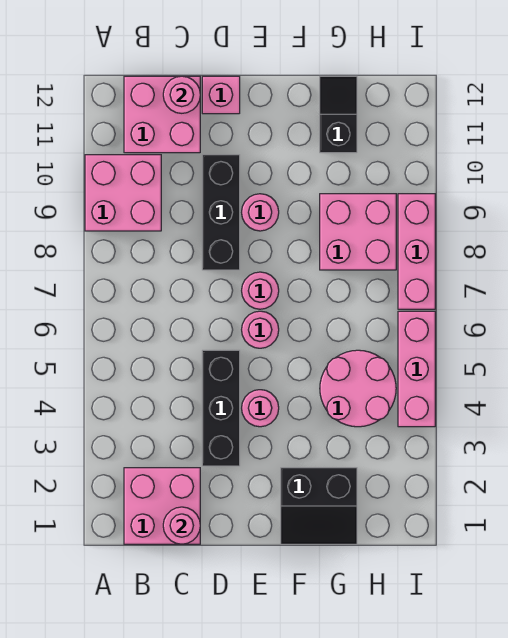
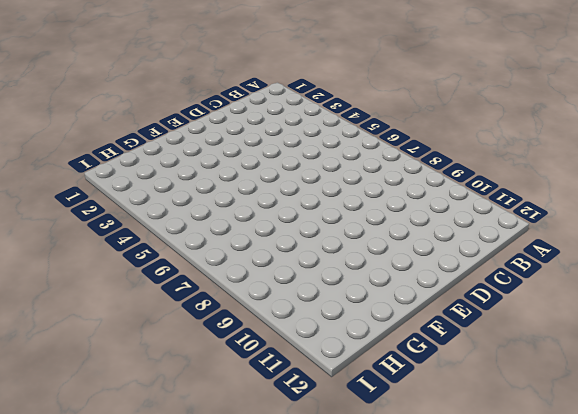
none -> pink brick A9:B10 level 1
none -> pink brick B1:C2 level 1
none -> pink brick B11:C12 level 1

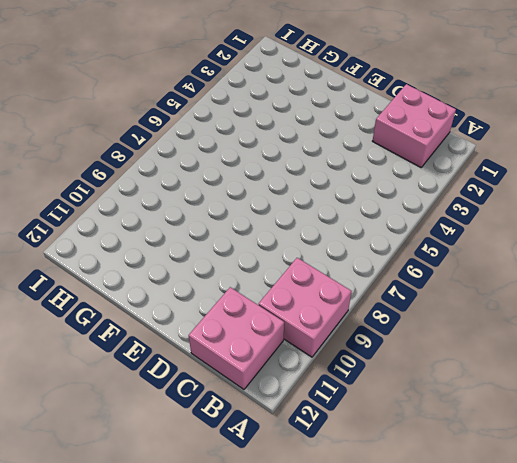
none -> black brick D3:D5 level 1
none -> black brick D8:D10 level 1
none -> pink brick D12 level 1

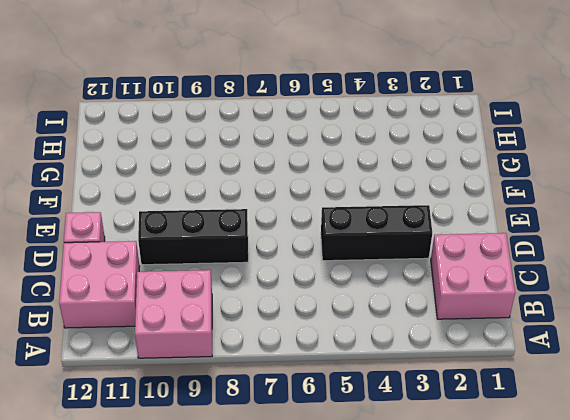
none -> pink round brick E4 level 1
none -> pink round brick E6 level 1
none -> pink round brick E7 level 1

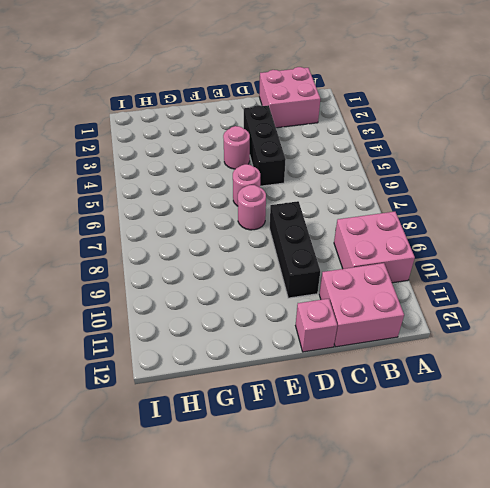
none -> pink round brick E9 level 1
none -> black slope F1:G2 level 1 top 2
none -> pink round brick G4:H5 level 1

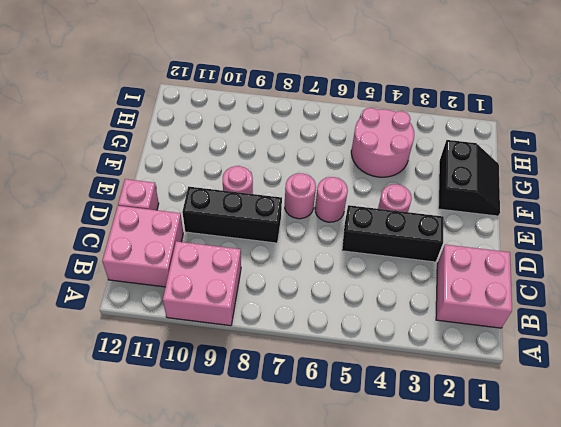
none -> pink brick G8:H9 level 1
none -> black slope G11:G12 level 1 top 11
none -> pink brick I4:I6 level 1

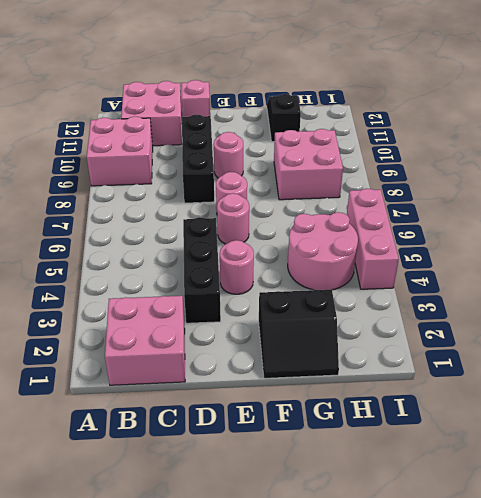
none -> pink brick I7:I9 level 1
none -> pink round brick C1 level 2
none -> pink round brick C12 level 2

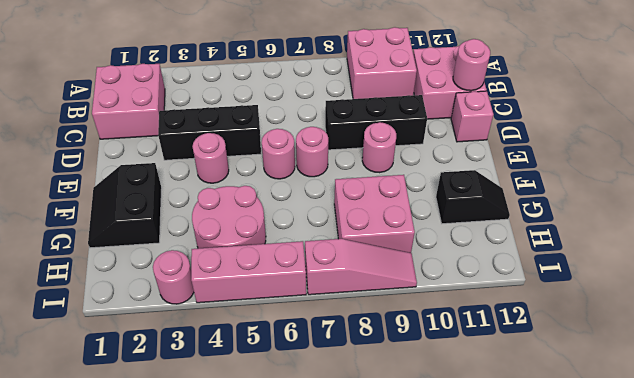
pink round brick I3 level 1 -> pink round brick C1 level 2
pink slope I7:I9 level 1 top 7 -> pink brick I7:I9 level 1

